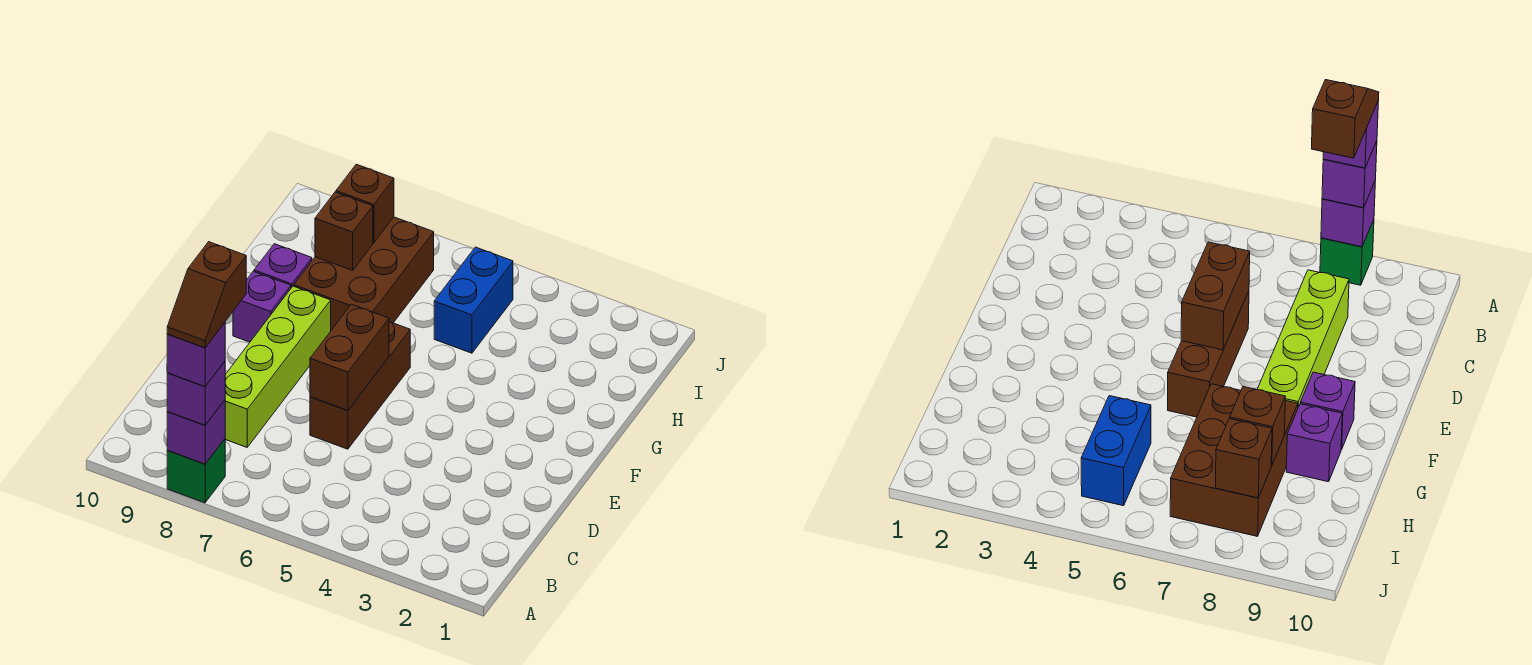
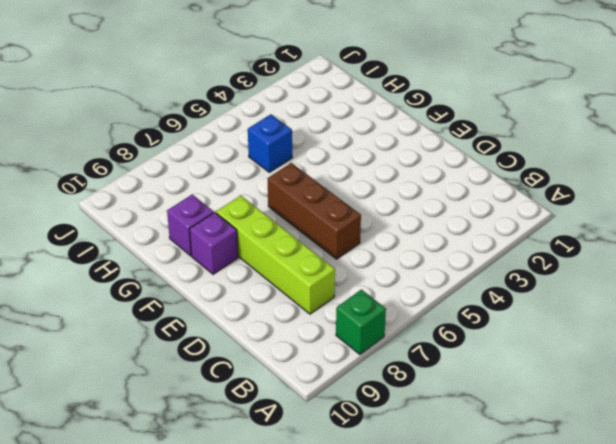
blue brick H5 level 1 -> blue brick H5:I5 level 1
none -> brown brick G7:I8 level 1
none -> purple brick A8 level 2
none -> brown brick D6:E6 level 2

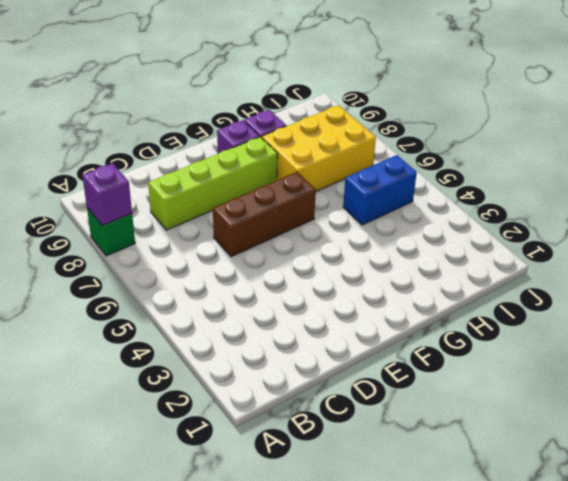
yellow brick G7:I8 level 1 -> brown brick G7:I8 level 1
none -> brown brick D6:E6 level 2
none -> brown brick H8 level 2
none -> brown brick I8 level 2

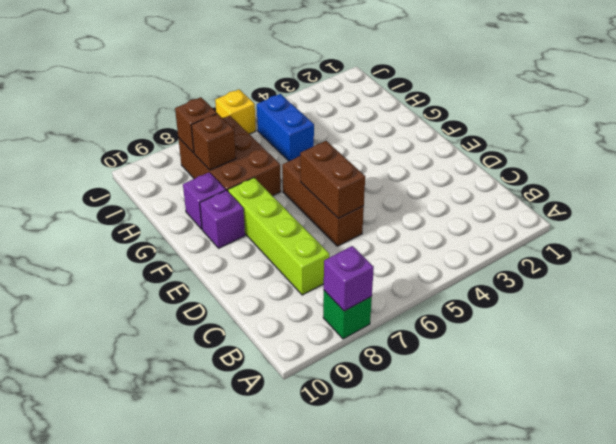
yellow brick J6 level 1 -> none
none -> purple brick A8 level 3
none -> purple brick A8 level 4
none -> brown slope A8:B8 level 5 top B

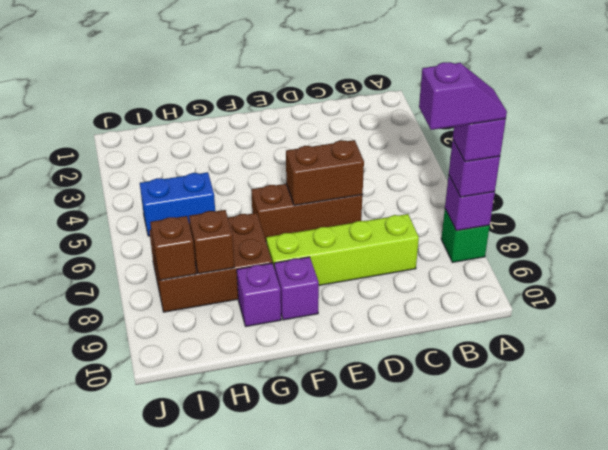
purple slope A8:B8 level 5 top B -> brown slope A8:B8 level 5 top B

